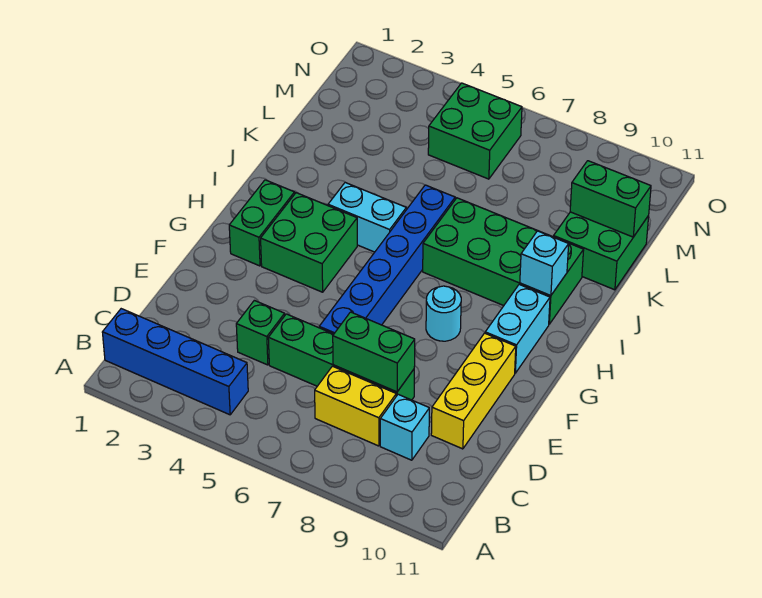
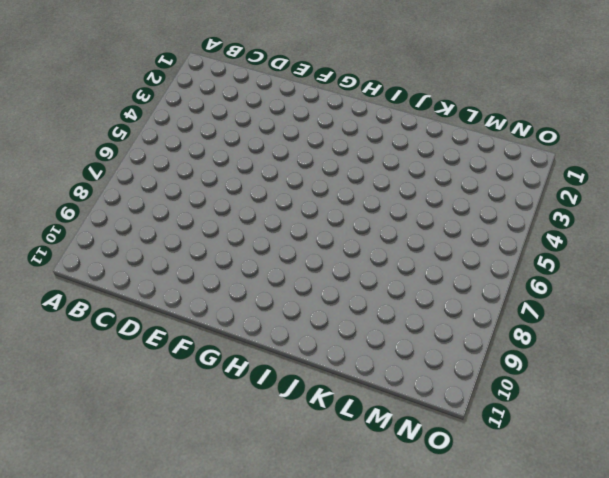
none -> blue brick B1:B4 level 1
none -> yellow brick C7:C8 level 1
none -> cyan brick C9 level 1

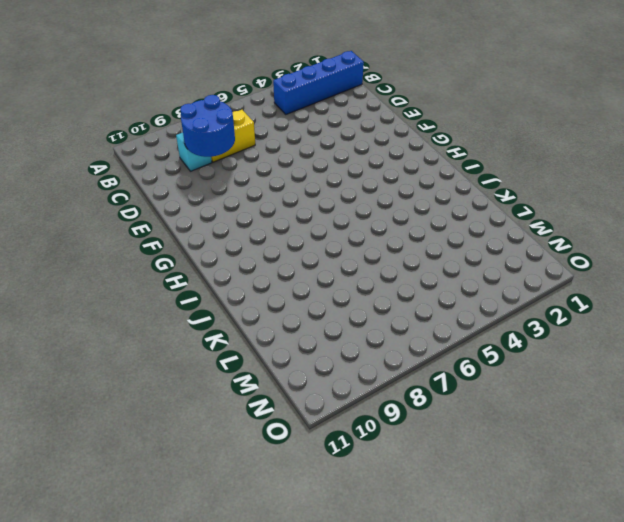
blue round brick C8:D9 level 2 -> green brick D7:D8 level 2
none -> green brick D4 level 1
none -> green brick D5:D8 level 1
none -> yellow brick D10:F10 level 1

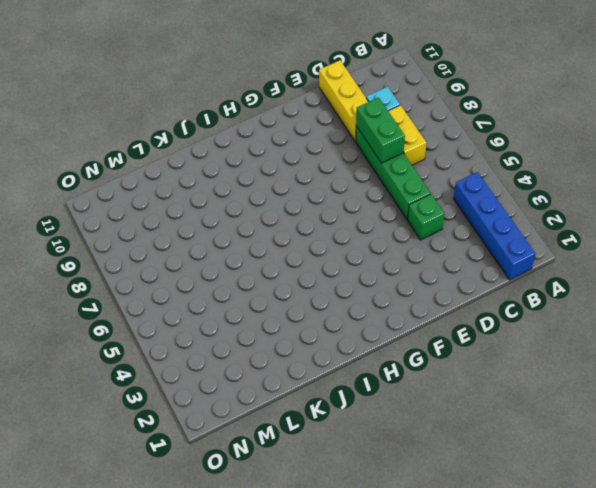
yellow brick D9:D11 level 1 -> yellow brick D10:F10 level 1
none -> blue brick E6:J6 level 1
none -> green brick G2:H2 level 1
none -> green brick G3:H4 level 1

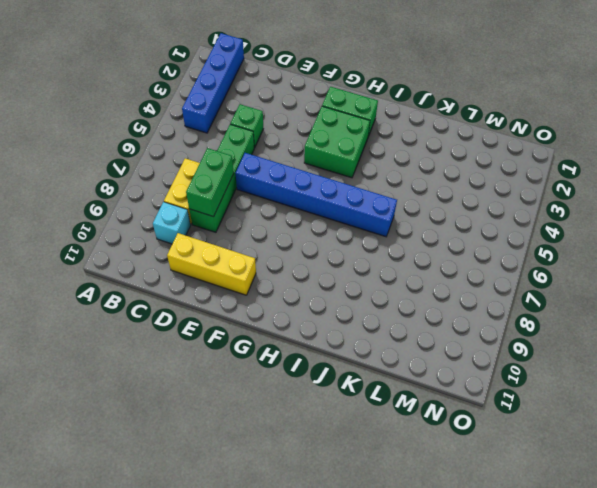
none -> cyan round brick G8 level 1
none -> cyan brick G10:H10 level 1
none -> cyan brick I4:I5 level 1

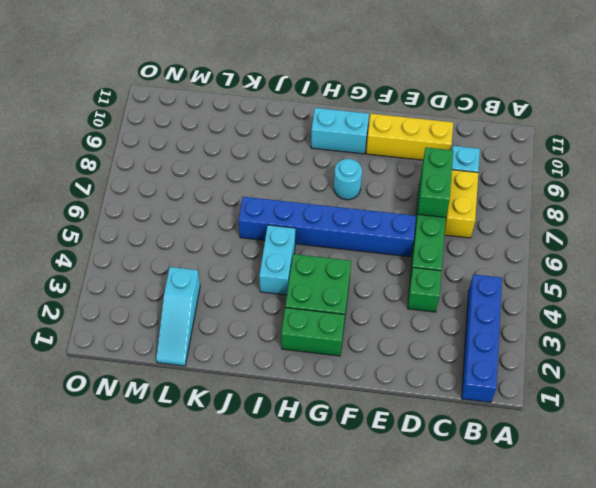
cyan slope L1:L3 level 1 top 3 -> none
none -> green brick I7:J10 level 1
none -> green brick K10:L11 level 1
none -> green brick M5:N6 level 1

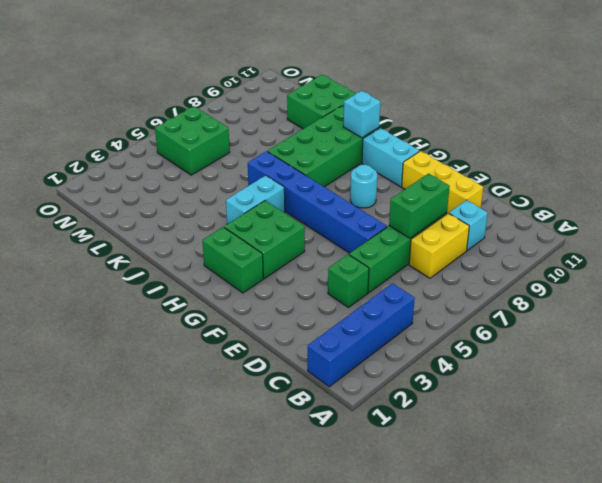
none -> green brick L10:L11 level 2

